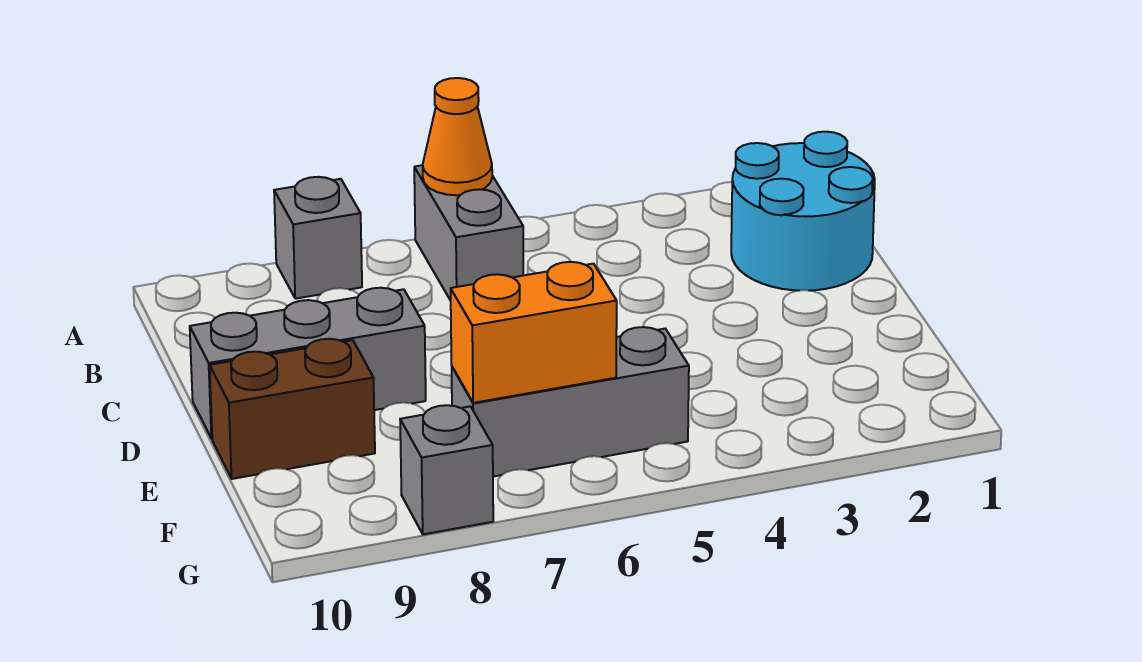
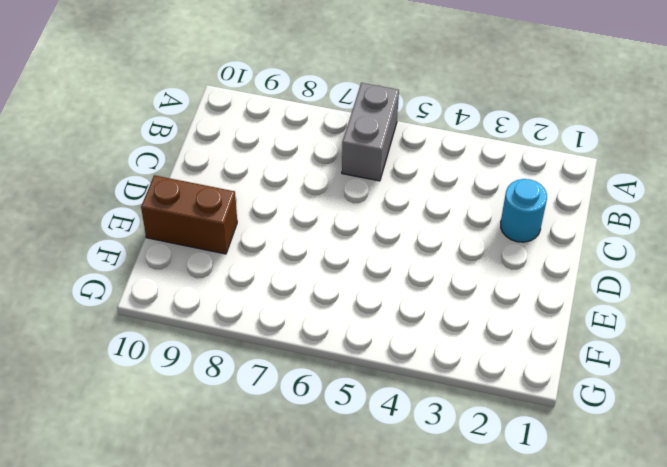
cyan round brick C2 level 1 -> cyan round brick B1:C2 level 1
none -> grey brick A8 level 1
none -> grey brick D8:D10 level 1

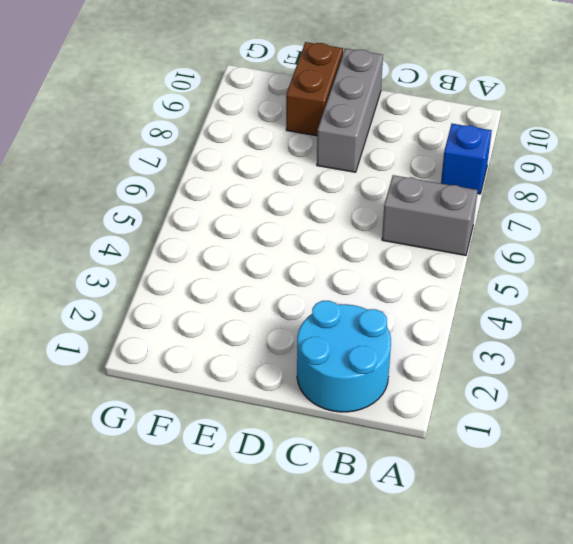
blue brick A8 level 1 -> grey brick A8 level 1
none -> grey brick F5:F7 level 1
none -> grey brick G8 level 1

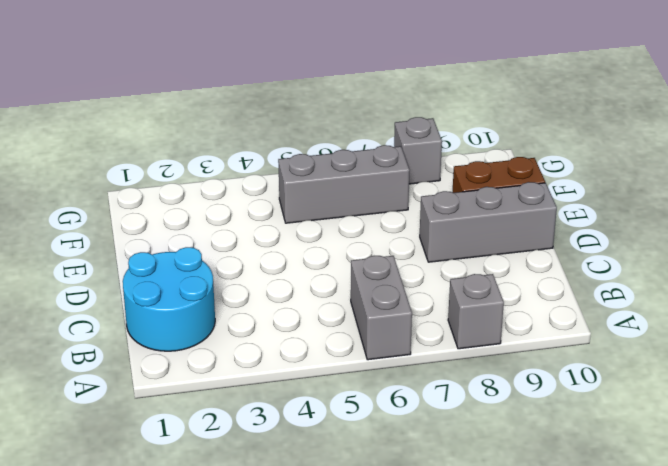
none -> orange cone A6 level 2
none -> orange brick F6:F7 level 2

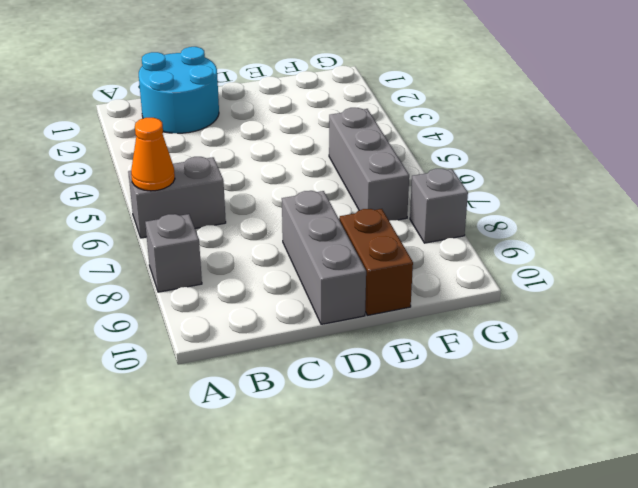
none -> orange brick F6:F7 level 2

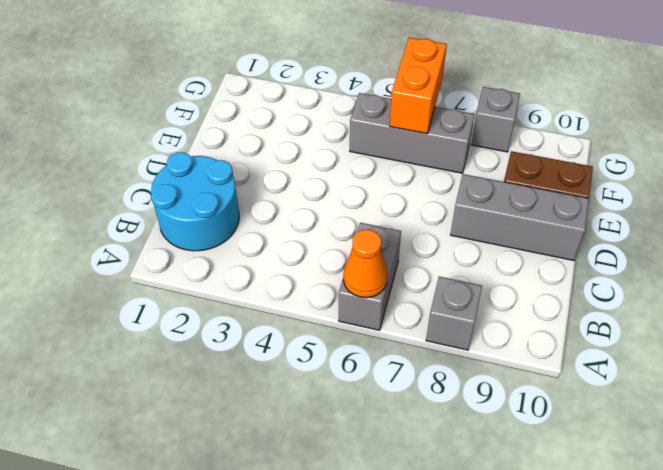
orange brick F6:G6 level 2 -> orange brick F6:F7 level 2

